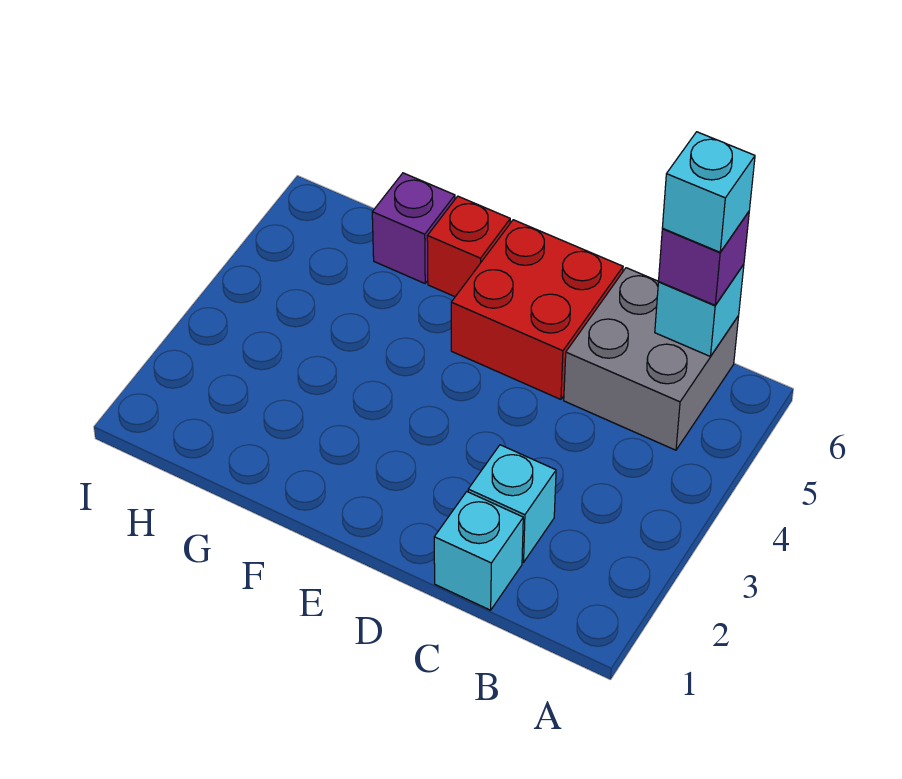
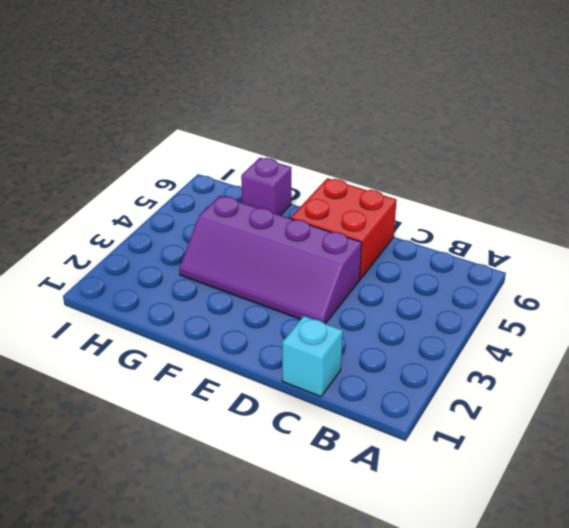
purple slope D3:G4 level 1 top 4 -> none
none -> grey brick B5:C6 level 1
none -> cyan brick C2 level 1

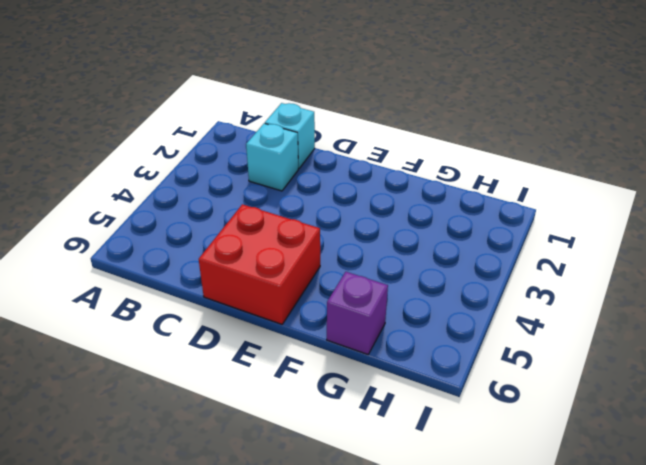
none -> grey brick B5:C6 level 1
none -> red brick F6 level 1

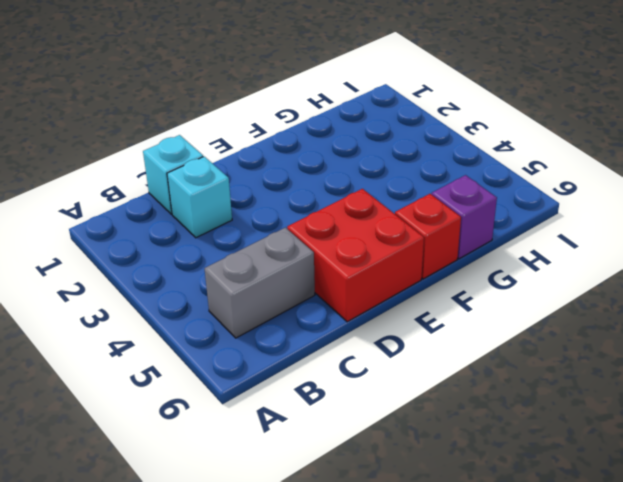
grey brick B5:C5 level 1 -> grey brick B5:C6 level 1
none -> cyan brick B6 level 2
none -> purple brick B6 level 3

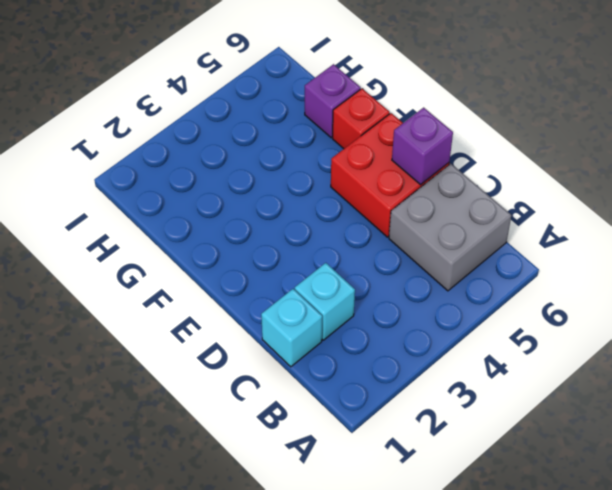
purple brick D6 level 2 -> purple brick B6 level 3
none -> cyan brick B6 level 2
none -> cyan brick B6 level 4

